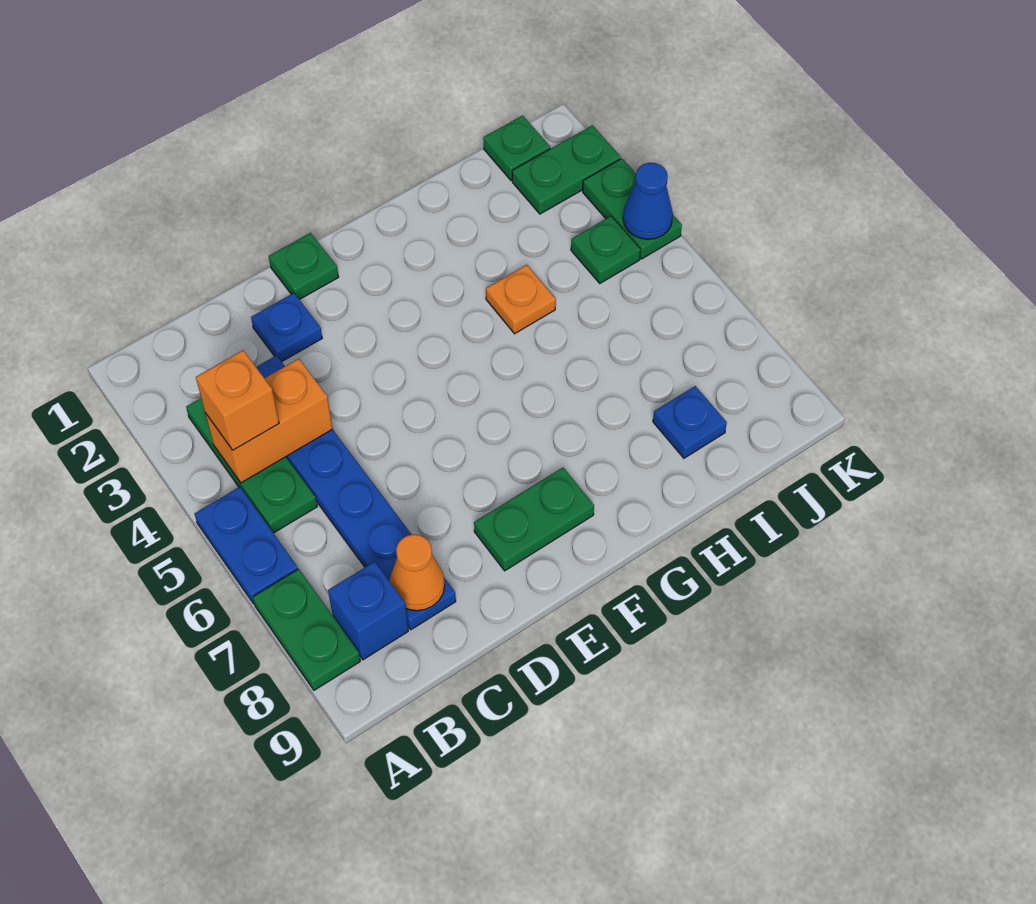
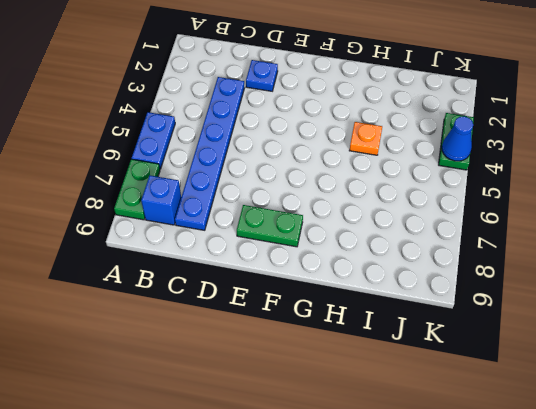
none -> green plate B3:B5 level 1
none -> green plate E1 level 1
none -> blue plate I8 level 1

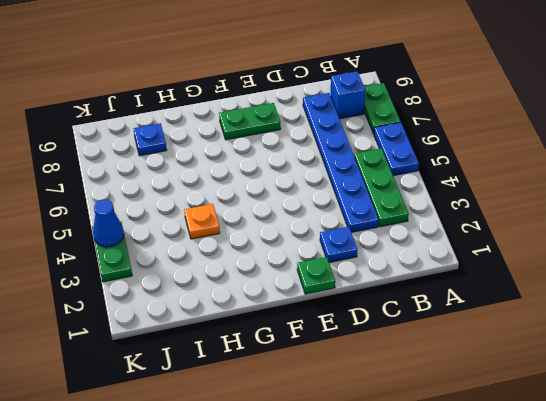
none -> green plate J1 level 1
none -> green plate J2:K2 level 1
none -> green plate J4 level 1

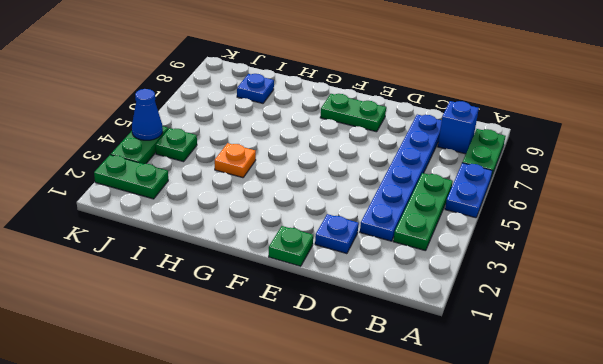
none -> green plate J1 level 1
none -> orange brick B4:C4 level 2
none -> orange cone C8 level 2

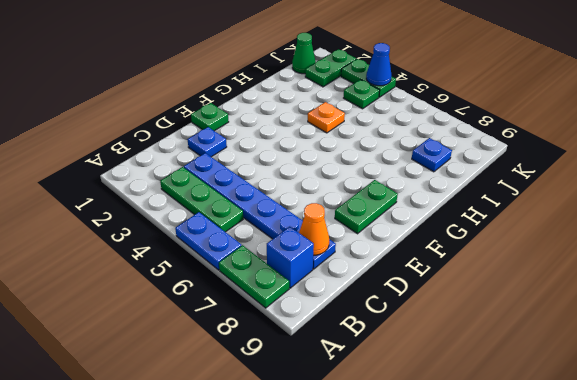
green cone J1 level 1 -> green plate J1 level 1
none -> orange brick B4:C4 level 2
none -> orange brick B4 level 3

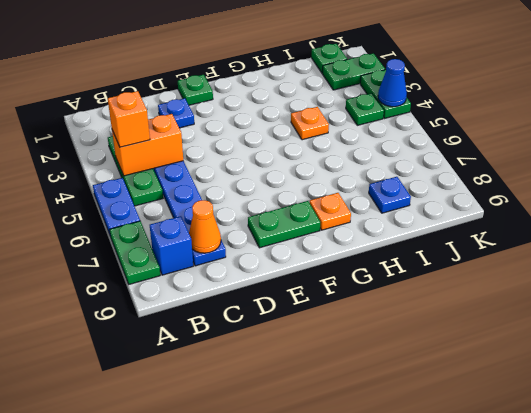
orange plate G8 level 1 -> none

